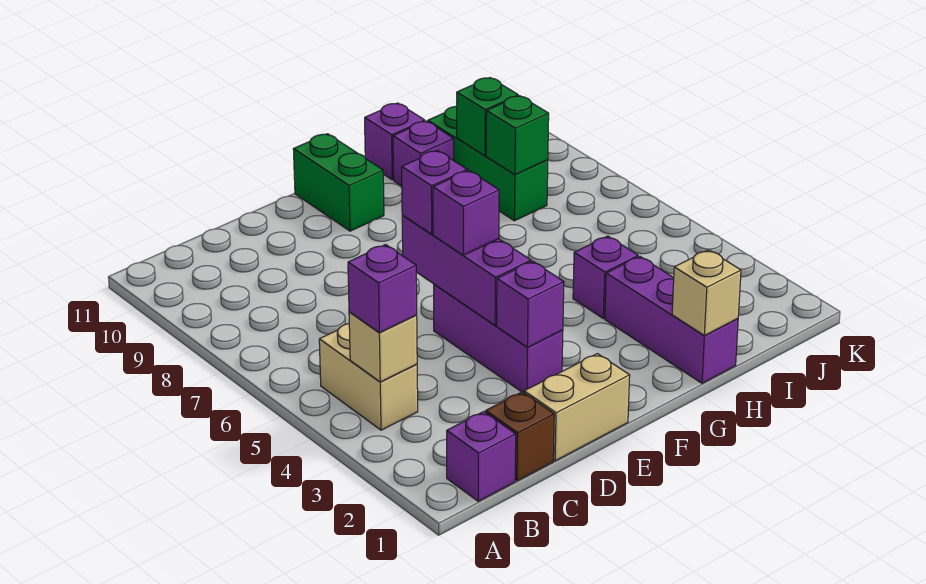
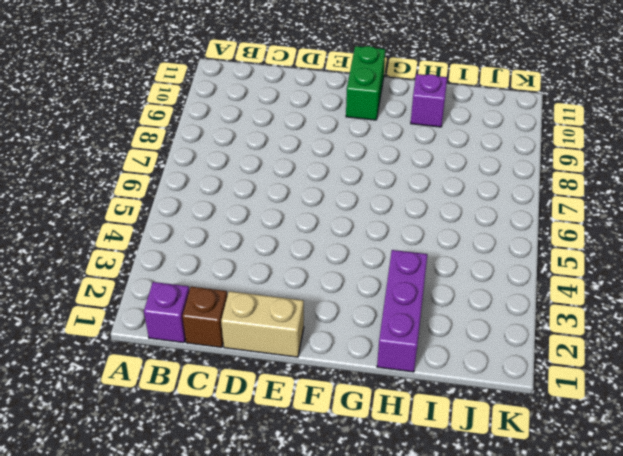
none -> tan brick B4:B5 level 1
none -> purple brick E3:E5 level 1
none -> purple brick H4 level 1

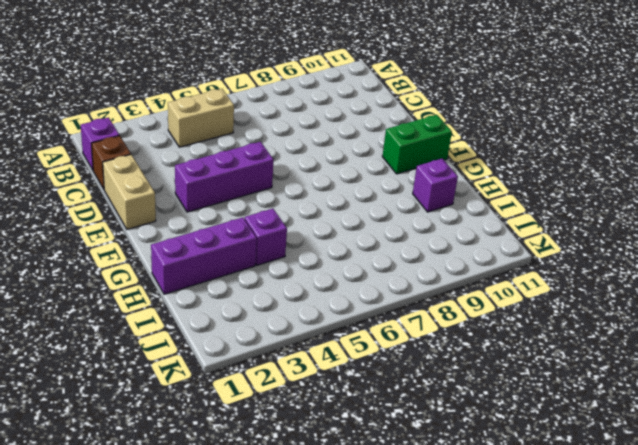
none -> purple brick H11 level 1
none -> green brick I8:I10 level 1
none -> tan brick B4 level 2

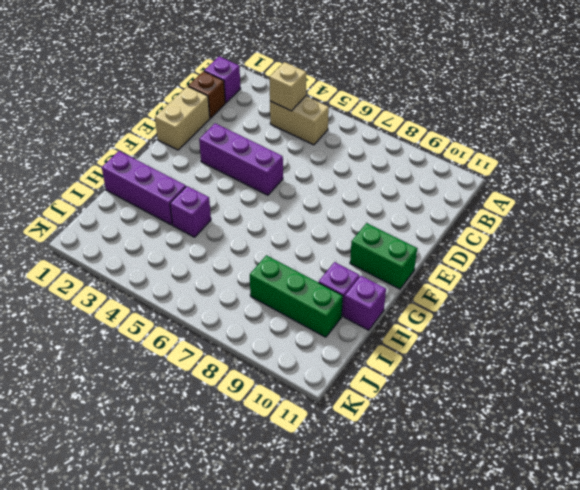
none -> purple brick E3 level 2
none -> purple brick E4:E6 level 2
none -> tan brick H1 level 2

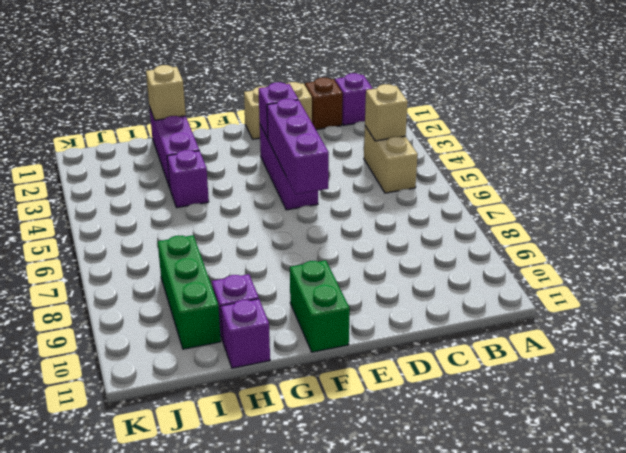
none -> green brick I8 level 2
none -> green brick I9 level 2
none -> purple brick B4 level 3

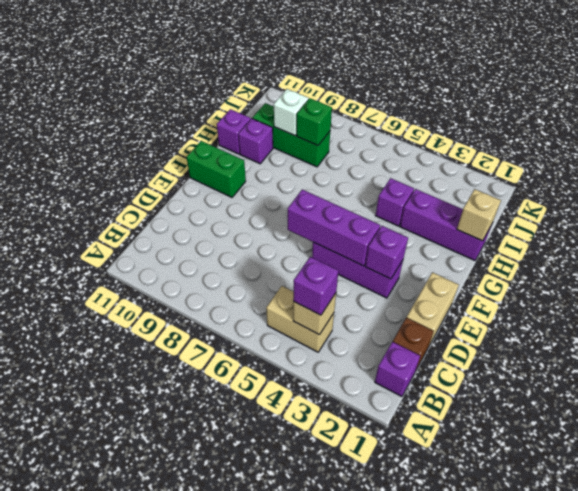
white brick I9 level 2 -> green brick I9 level 2
none -> purple brick E5 level 3
none -> purple brick E6 level 3

